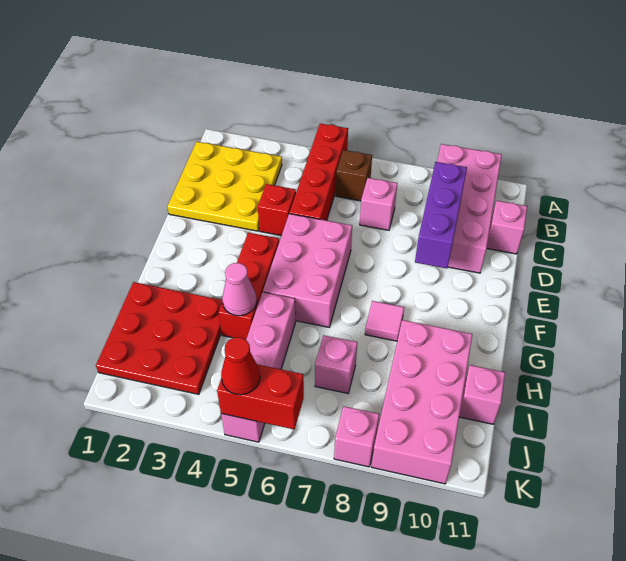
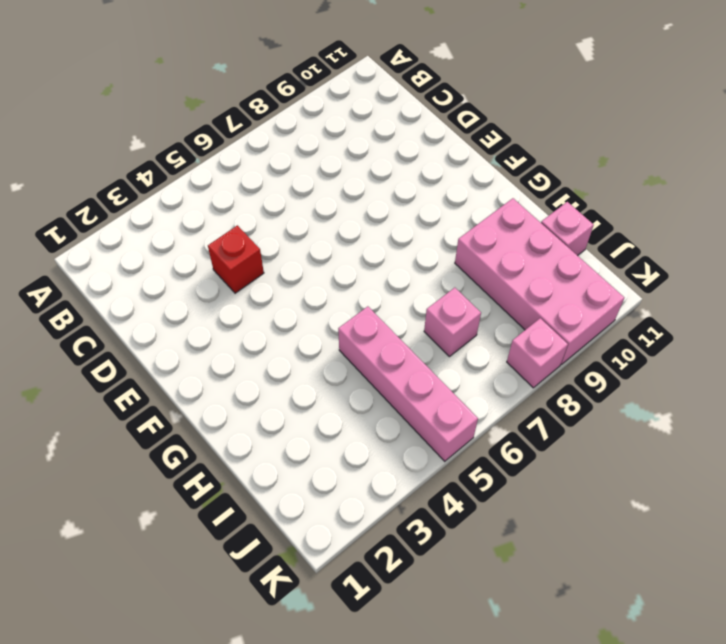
none -> red brick A5:D5 level 1
none -> pink brick A9:D10 level 1
none -> yellow plate B1:D3 level 1

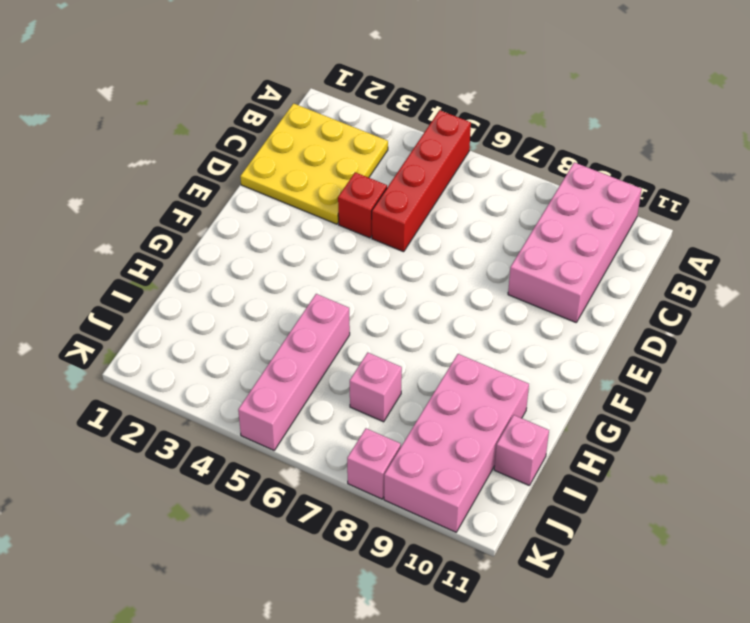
none -> brown brick B6 level 1
none -> pink brick C7 level 1
none -> pink brick C11 level 1

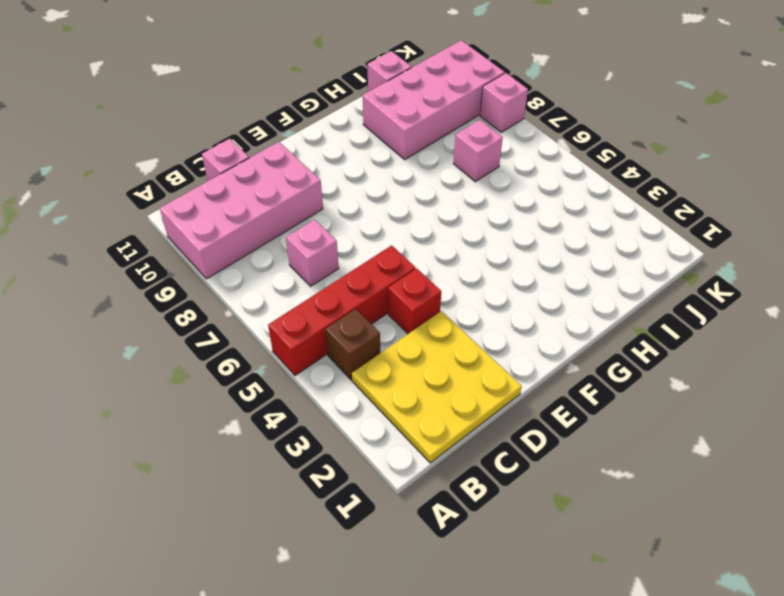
brown brick B4 level 1 -> brown brick B6 level 1
none -> pink brick E5:G6 level 1
none -> red brick F4:H4 level 1
none -> pink tile G8 level 1

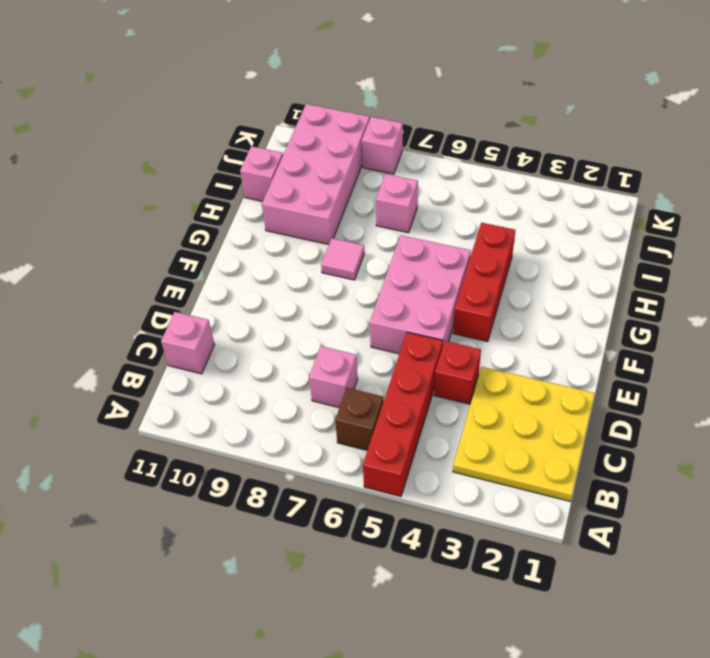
none -> pink brick A9:D10 level 1
none -> red plate H1:J3 level 1
none -> pink brick H5:K5 level 1

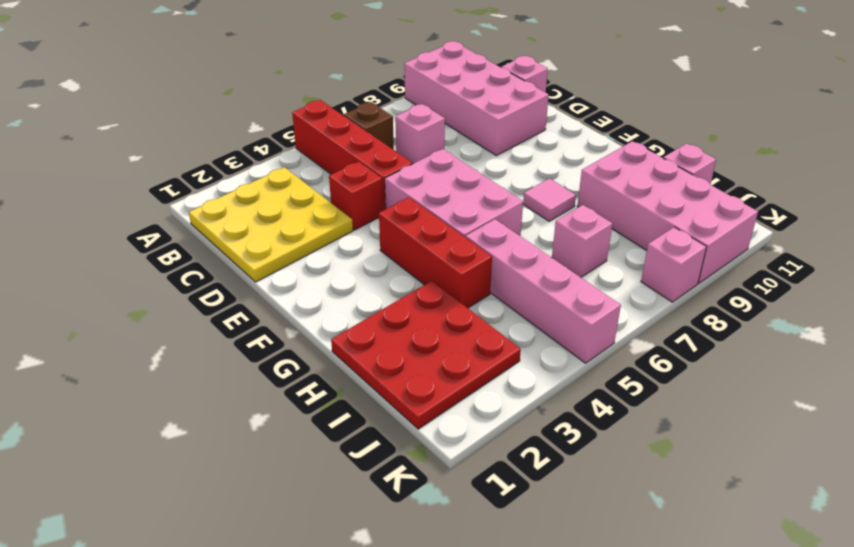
none -> purple brick C9:E9 level 2
none -> pink cone H4 level 2
none -> red brick K5:K6 level 2

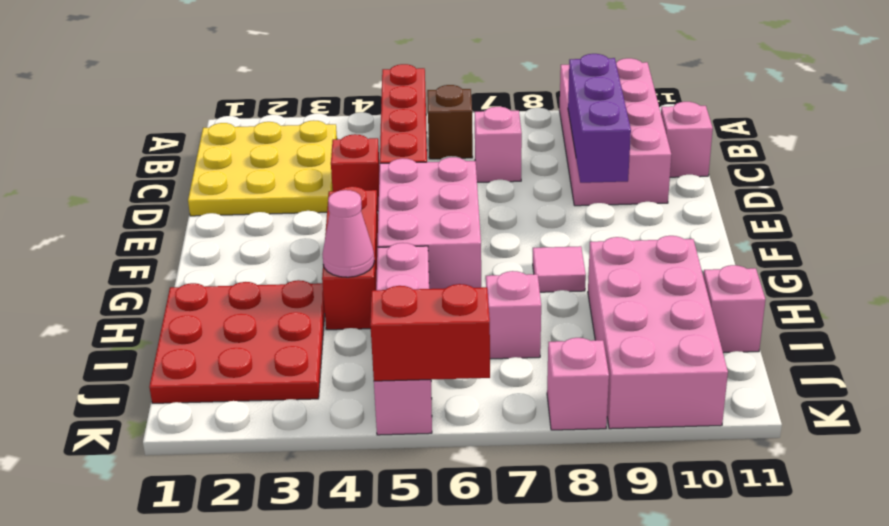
none -> red cone K5 level 3

